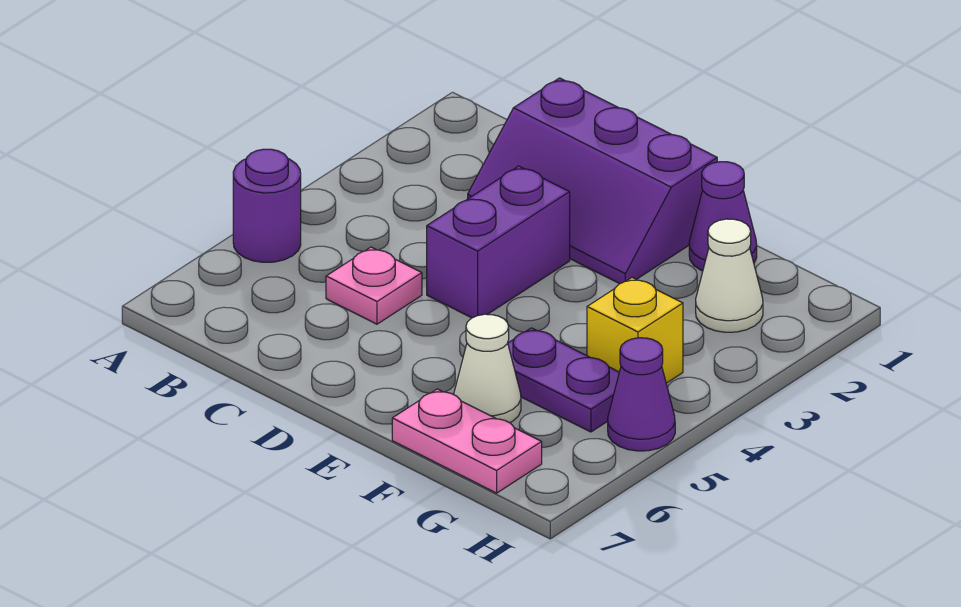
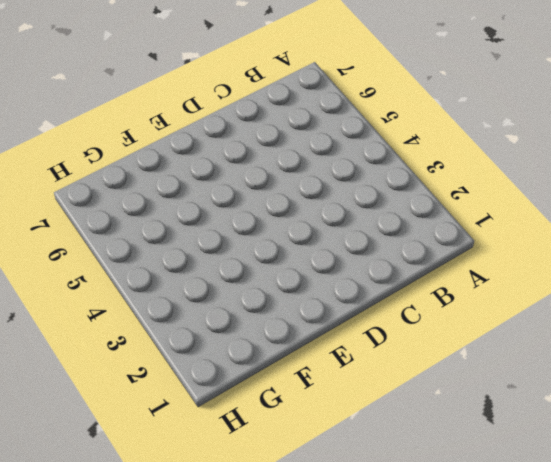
none -> purple round brick A5 level 1
none -> purple slope C1:E2 level 1 top 1

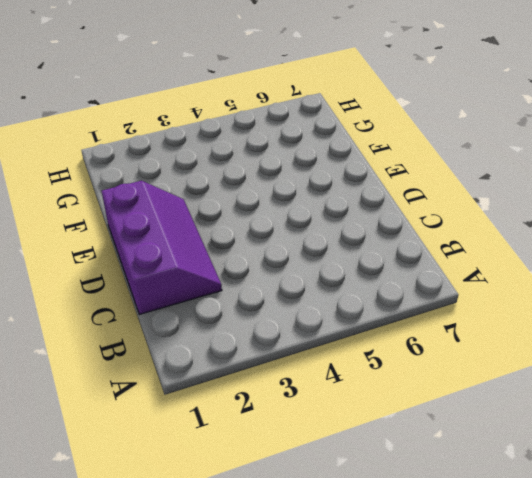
none -> purple round brick A5 level 1
none -> pink plate C5 level 1

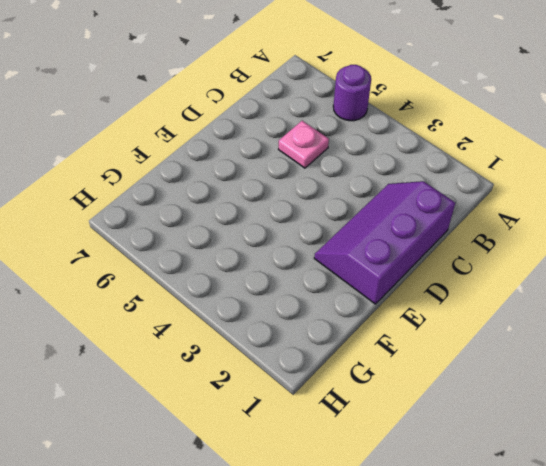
none -> purple brick D3:D4 level 1
none -> purple cone F1 level 1

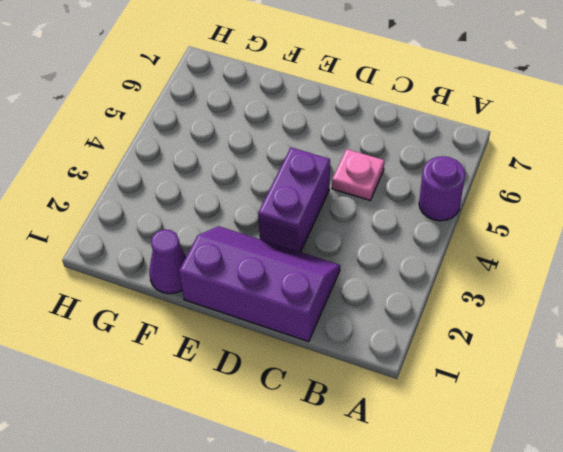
none -> purple plate F5:G5 level 1
none -> white cone F6 level 1

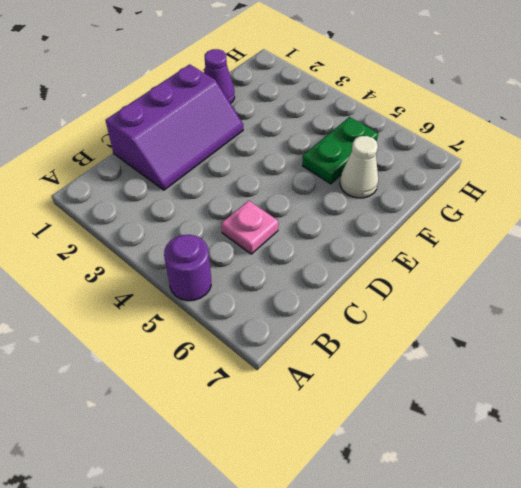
green plate F5:G5 level 1 -> purple plate F5:G5 level 1
none -> purple brick D3:D4 level 1
none -> pink plate F7:G7 level 1

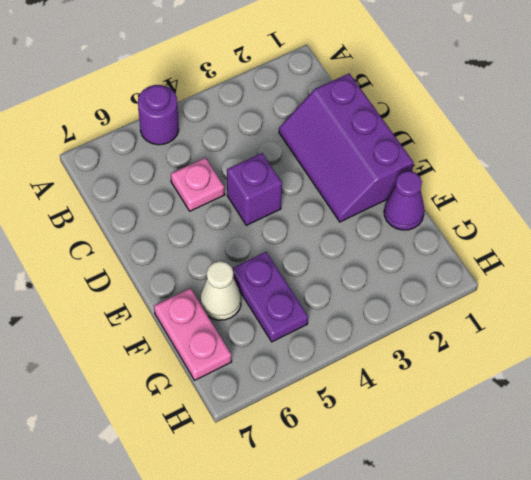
purple brick D4 level 1 -> purple brick D3:D4 level 1
none -> white cone G2 level 1
none -> yellow brick G4 level 1

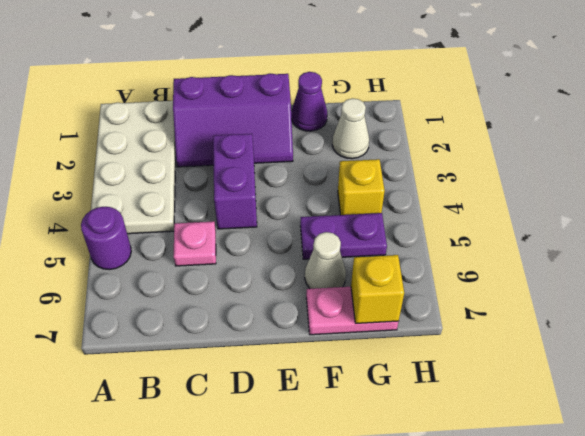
white plate A1:B4 level 1 -> none
yellow brick G7 level 2 -> none
none -> purple cone H5 level 1

